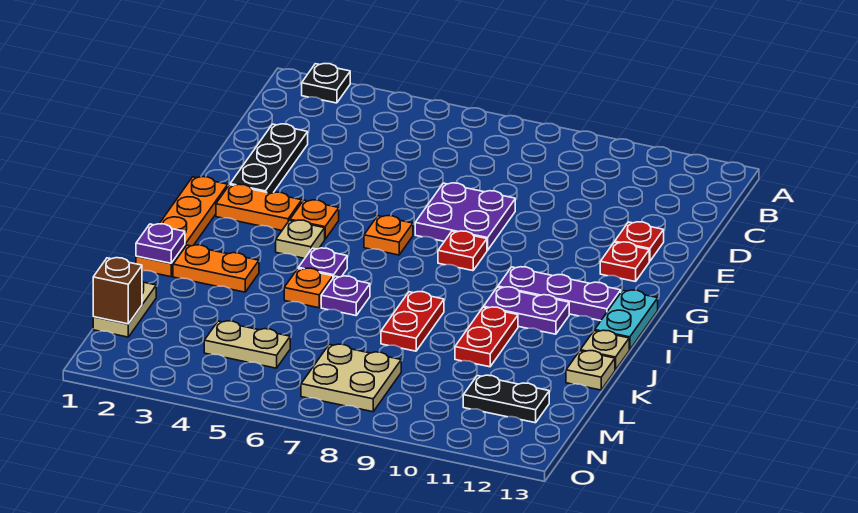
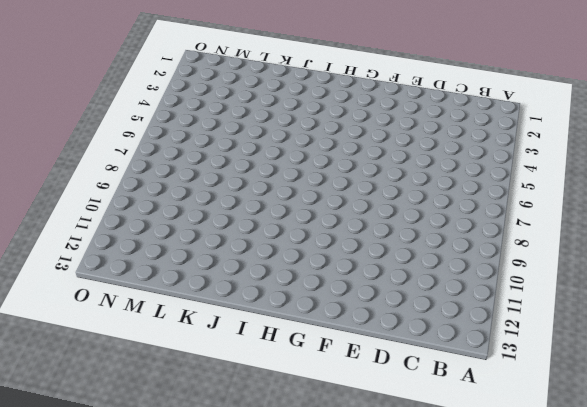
none -> black plate A2 level 1
none -> black plate D2:F2 level 1
none -> purple plate E7:F8 level 1

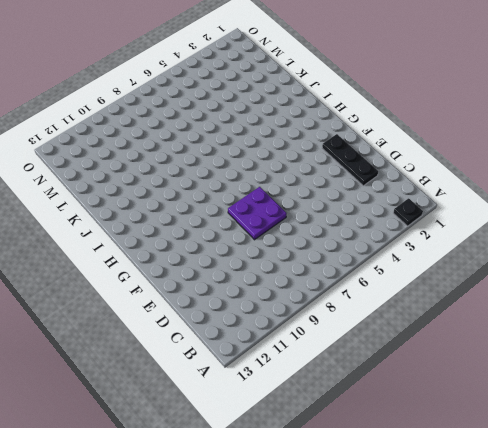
none -> red plate E12 level 1
none -> red plate F12 level 1
none -> orange plate G1:J1 level 1

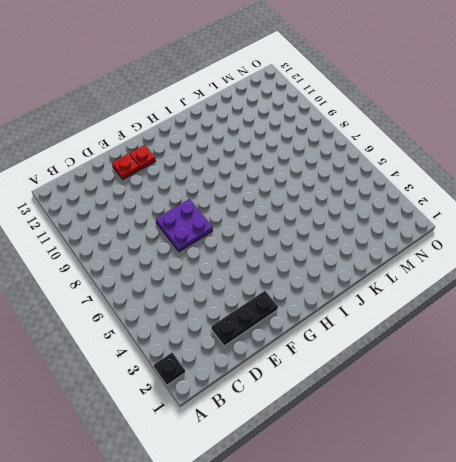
none -> orange plate G1:J1 level 1
none -> orange plate G2:G3 level 1
none -> orange plate G4 level 1

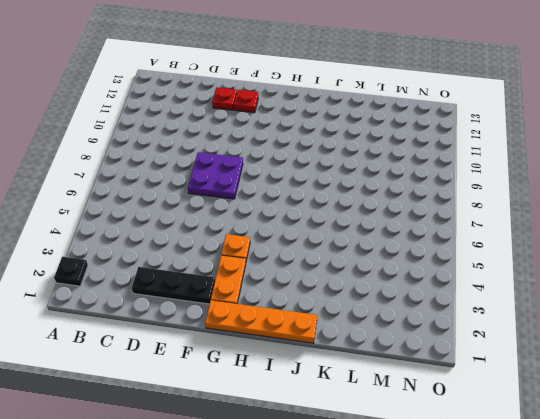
none -> orange plate G6 level 1
none -> red plate G8 level 1
none -> tan plate H4 level 1

